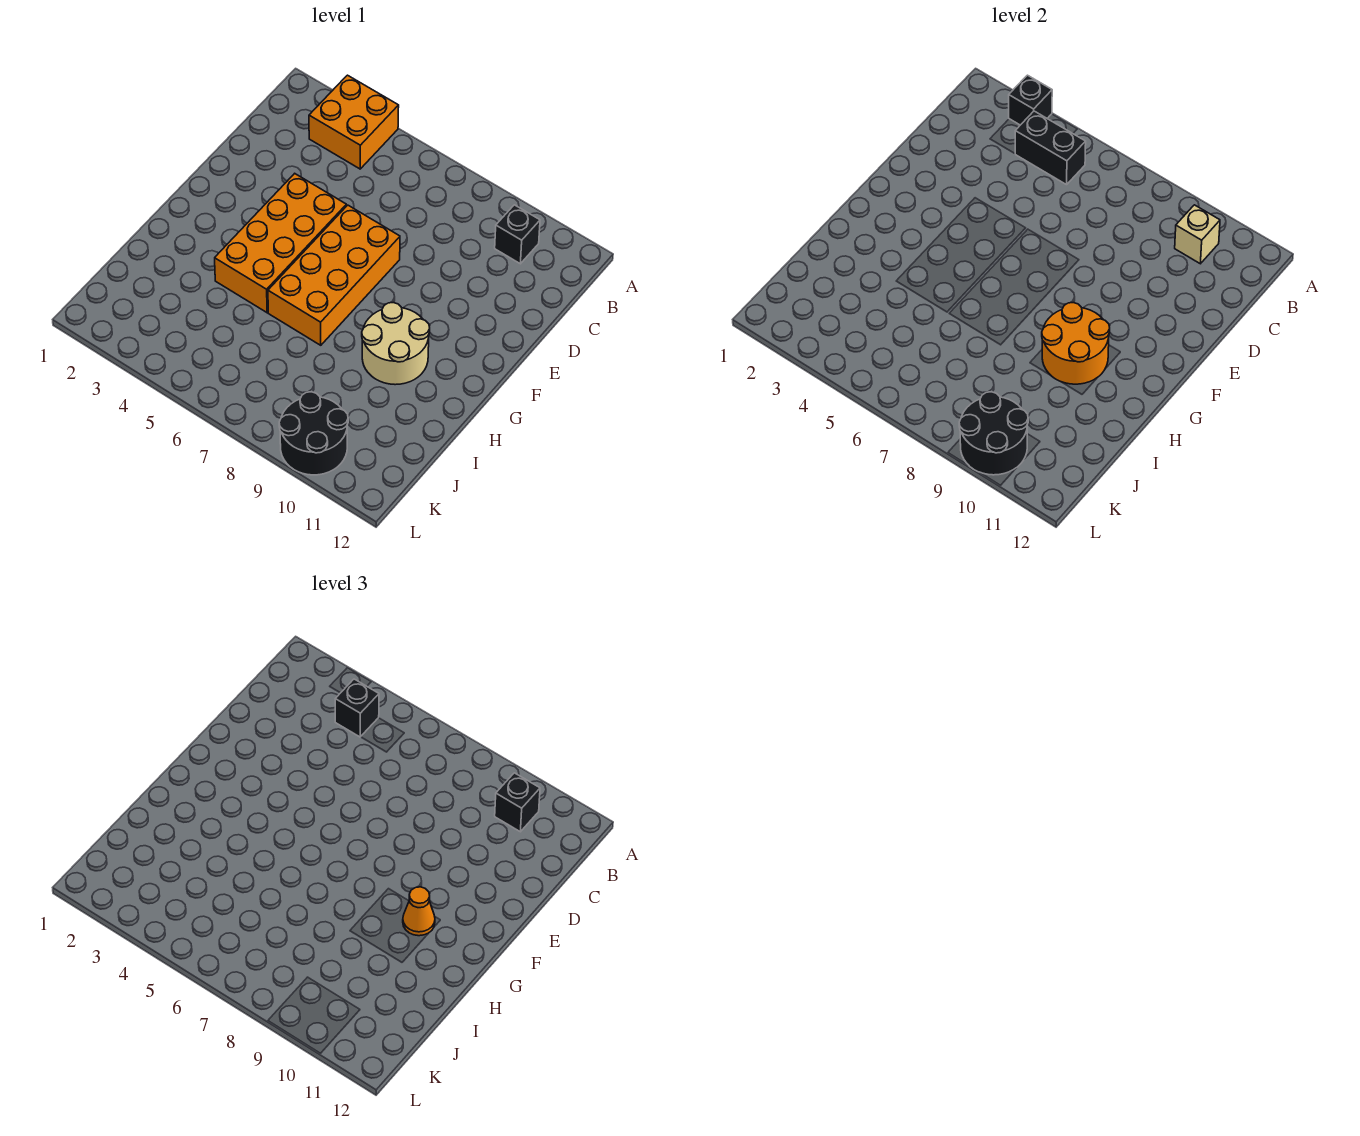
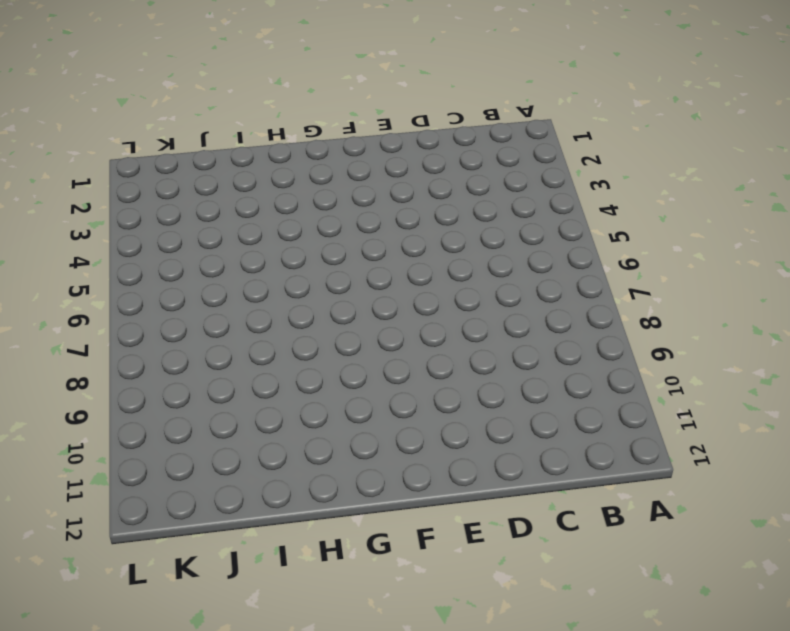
none -> orange brick A3:B4 level 1
none -> black brick B10 level 1
none -> orange brick E4:H5 level 1

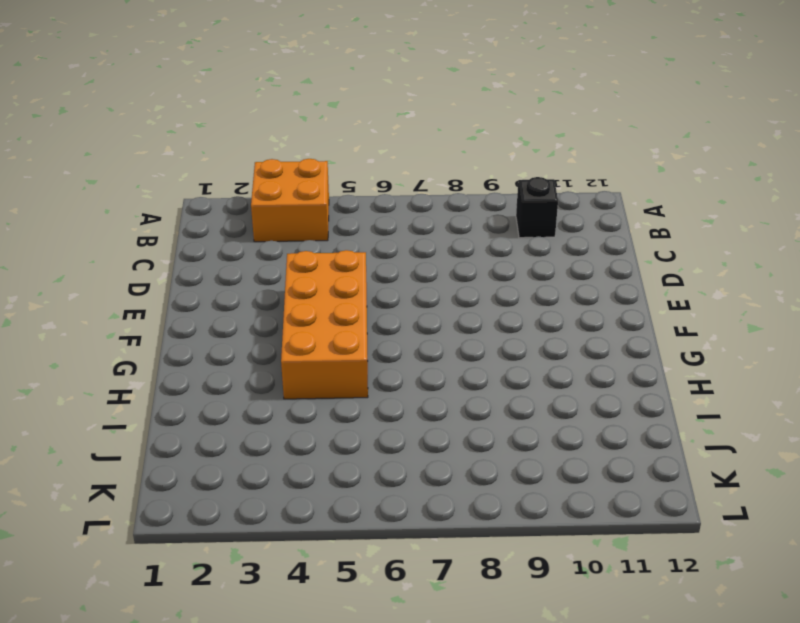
none -> orange brick E6:H7 level 1
none -> tan round brick G9:H10 level 1
none -> black round brick K9:L10 level 1

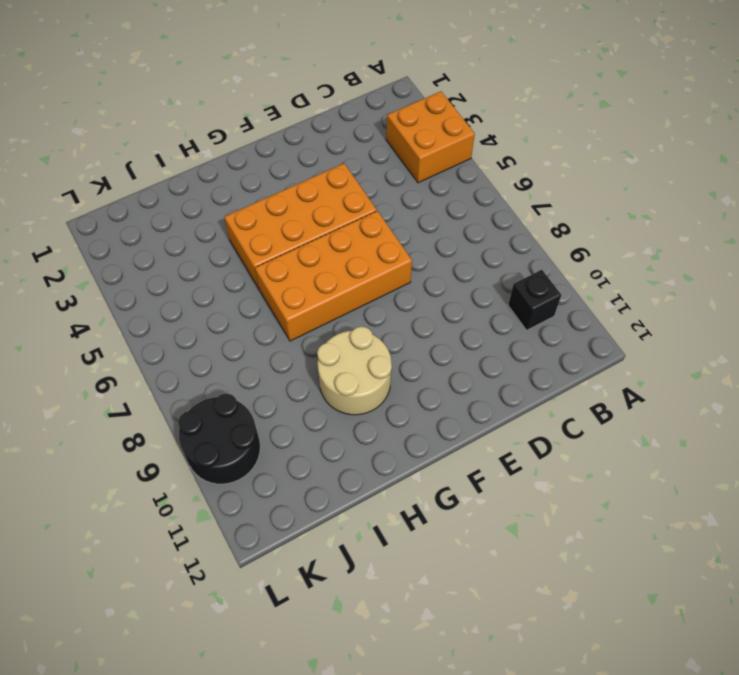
none -> black brick A3 level 2
none -> black brick B4:B5 level 2
none -> tan brick B10 level 2

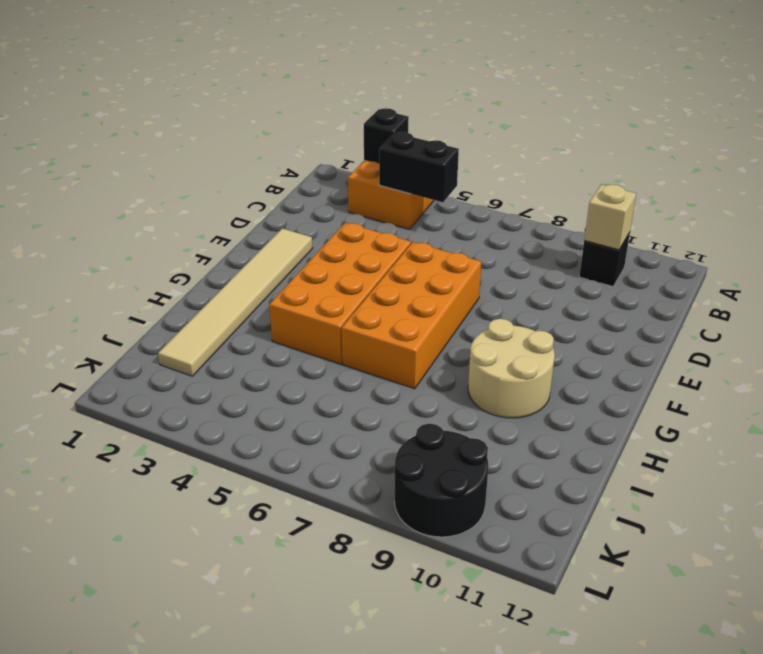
tan tile E2:J2 level 1 -> none
none -> orange round brick G9:H10 level 2
none -> black round brick K9:L10 level 2
none -> black brick B4 level 3

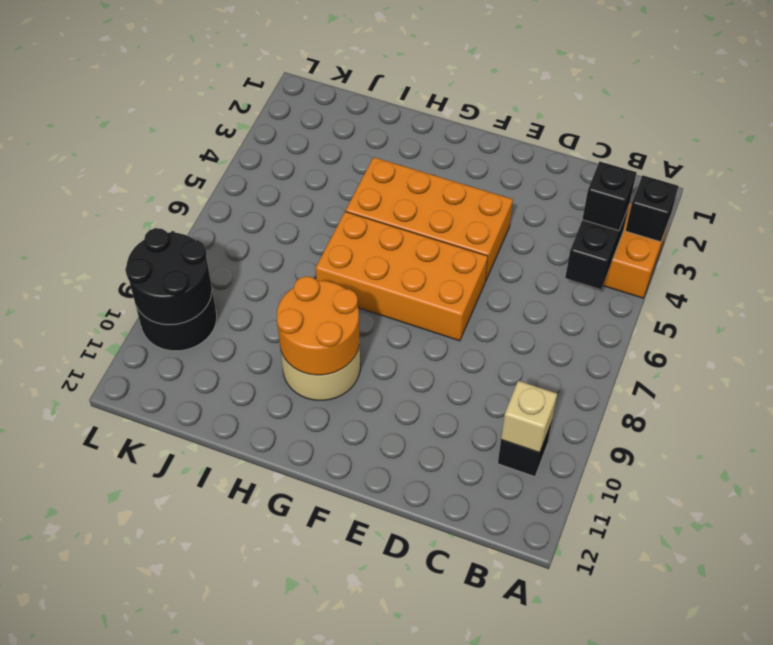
none -> black brick B10 level 3
none -> orange cone G10 level 3

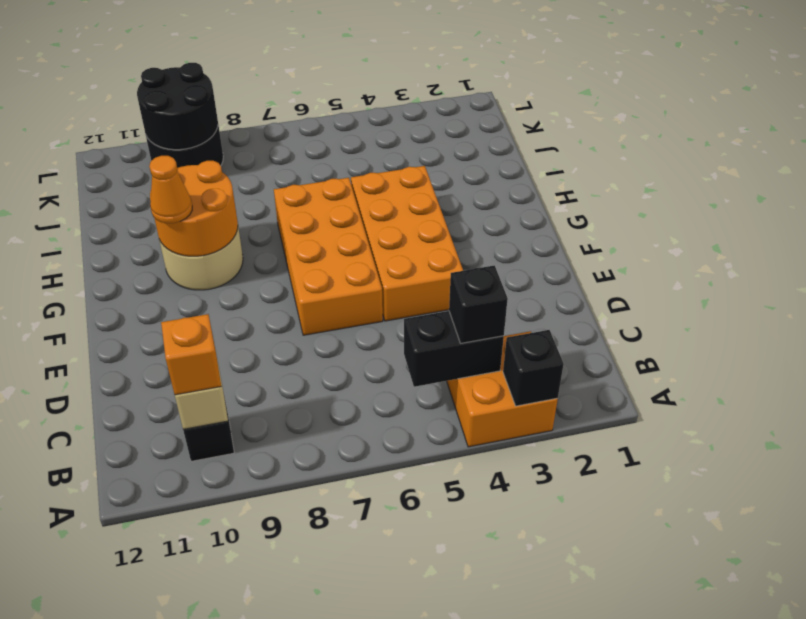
orange brick B10 level 3 -> black brick B10 level 3

